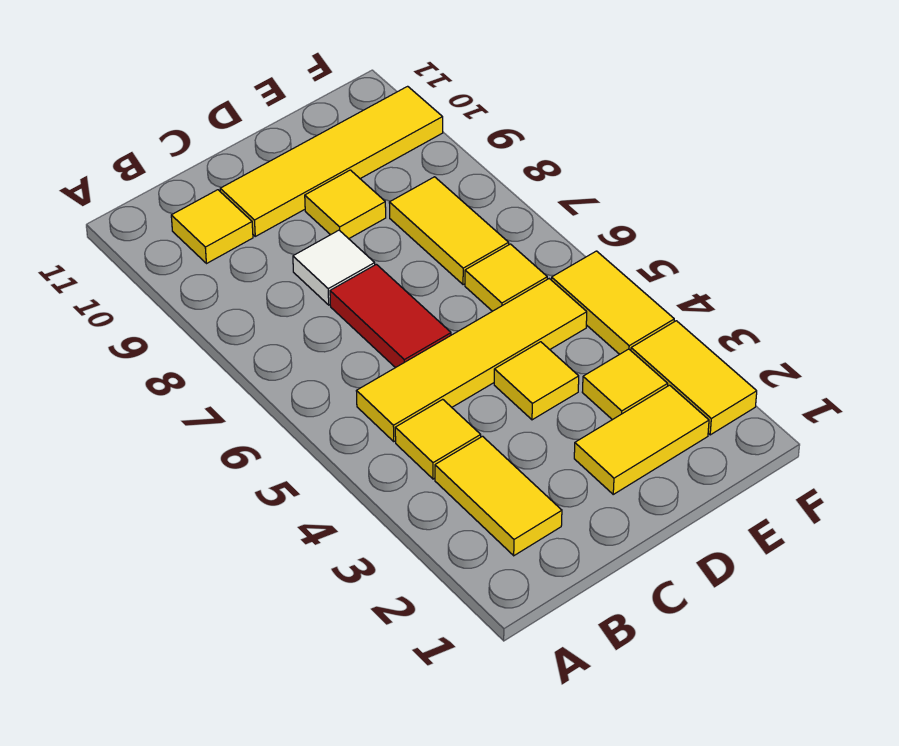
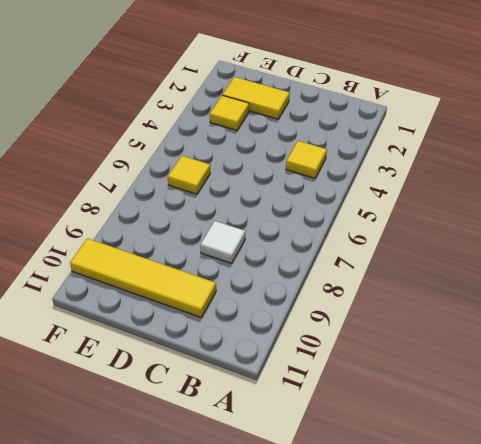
none -> yellow tile B2:B3 level 1
none -> yellow tile B5:E5 level 1
none -> yellow tile B10 level 1

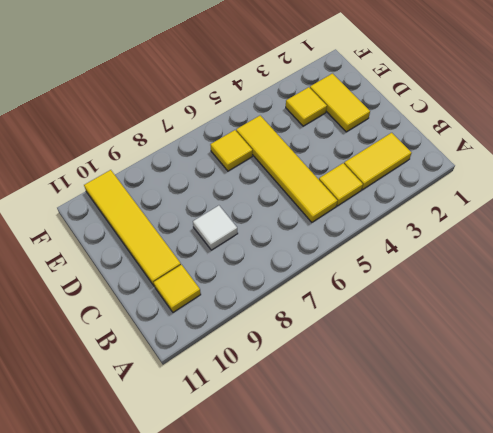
none -> red tile C6:C7 level 1
none -> yellow tile D4 level 1
none -> yellow tile D9 level 1

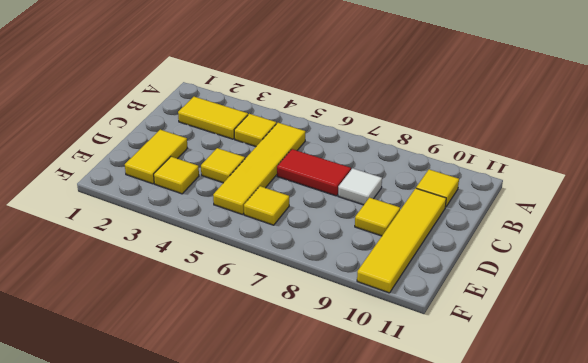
none -> yellow tile E7:E8 level 1
none -> yellow tile F2:F3 level 1
none -> yellow tile F4:F5 level 1

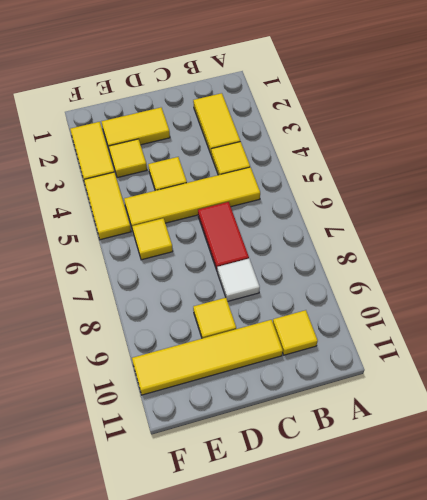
none -> yellow tile E7:E8 level 1

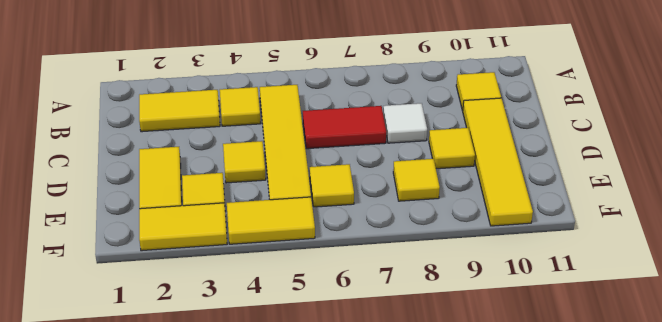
yellow tile E8 level 1 -> yellow tile E7:E8 level 1

